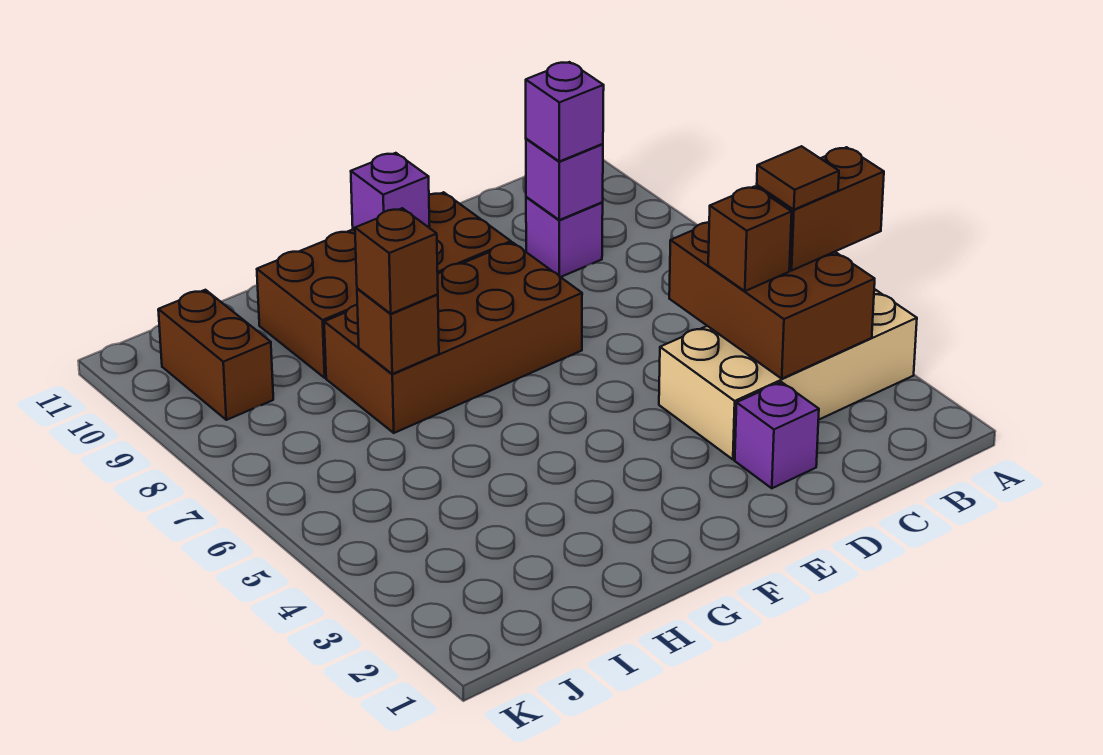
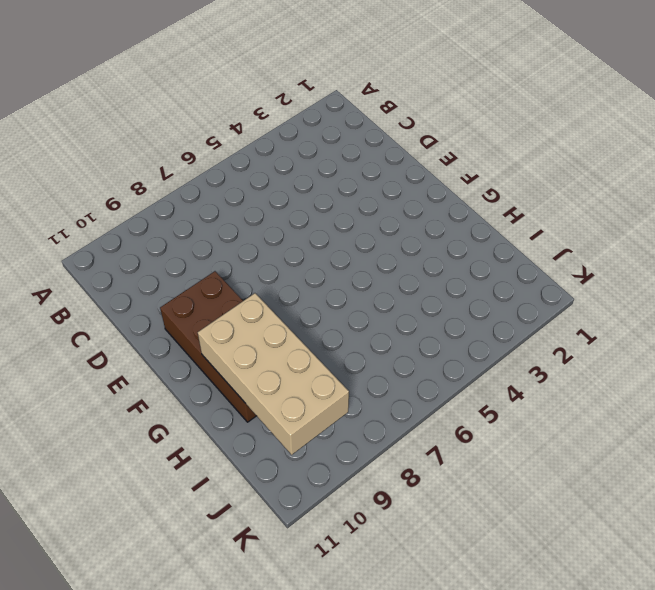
tan brick G9:J10 level 2 -> tan brick A3:D4 level 1
none -> purple brick C9 level 1
none -> purple brick D2 level 1
none -> brown brick E7:H8 level 1

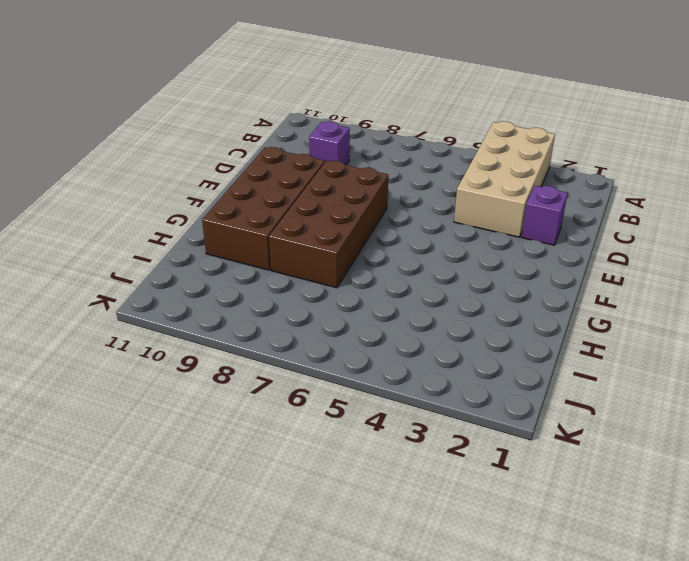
none -> brown brick J9:J10 level 1
none -> brown brick B3:C5 level 2
none -> purple brick C9 level 2

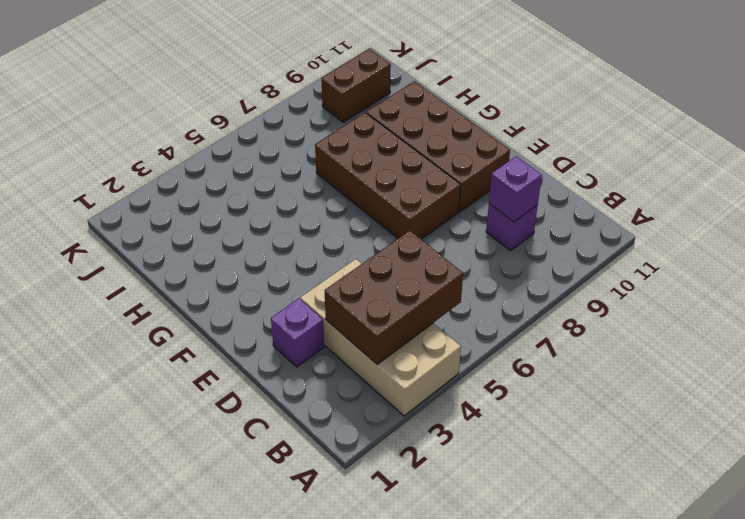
none -> purple brick F10 level 2
none -> brown brick H7 level 2
none -> brown brick A4:B4 level 3

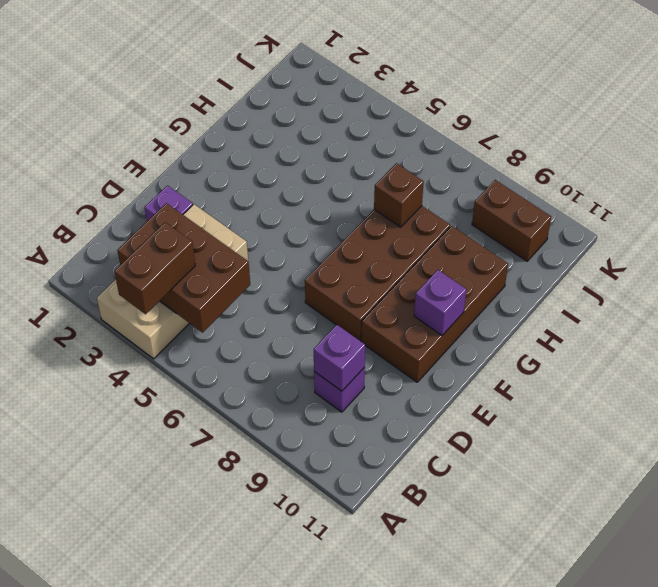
none -> brown brick C4 level 3
none -> purple brick C9 level 3
none -> brown brick H7 level 3

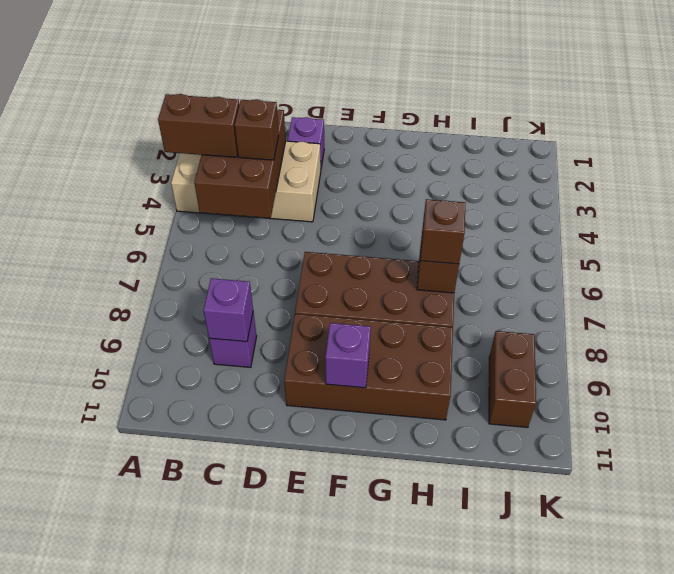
none -> purple brick C9 level 3
none -> brown tile B4 level 4

